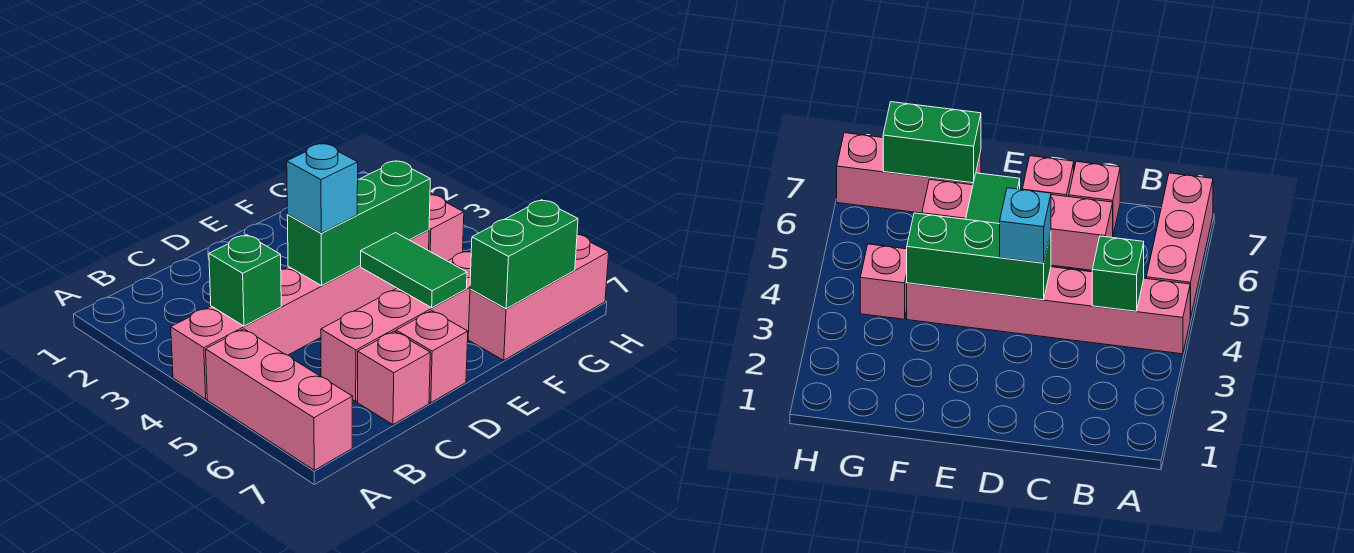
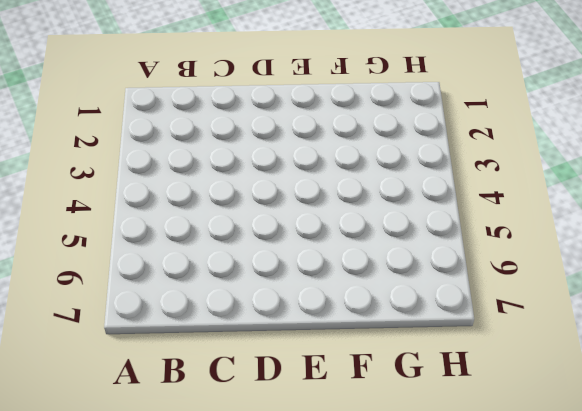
none -> pink brick A4:F4 level 1
none -> pink brick A5:A7 level 1
none -> pink brick C6:F6 level 1

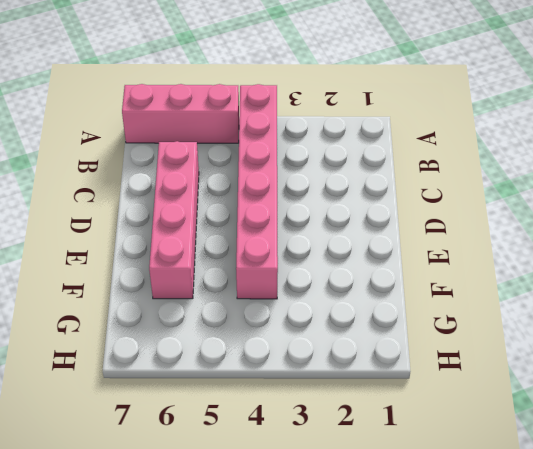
none -> pink brick C7 level 1
none -> pink brick D7 level 1
none -> pink brick F7:H7 level 1

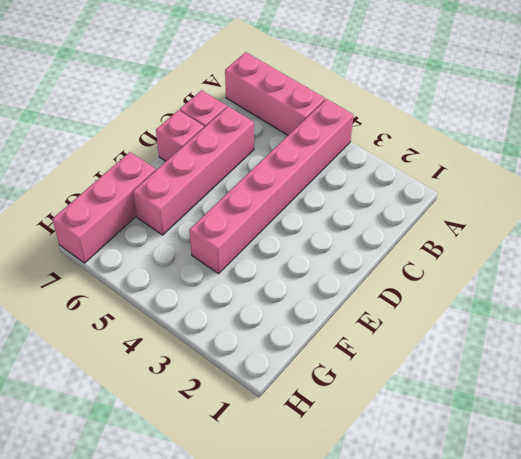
none -> pink brick G4 level 1
none -> green brick B4 level 2
none -> green brick D4:F4 level 2

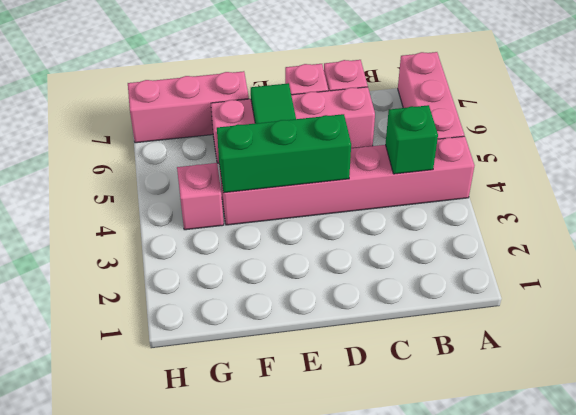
none -> green brick F7:G7 level 2
none -> cyan brick D4 level 3

